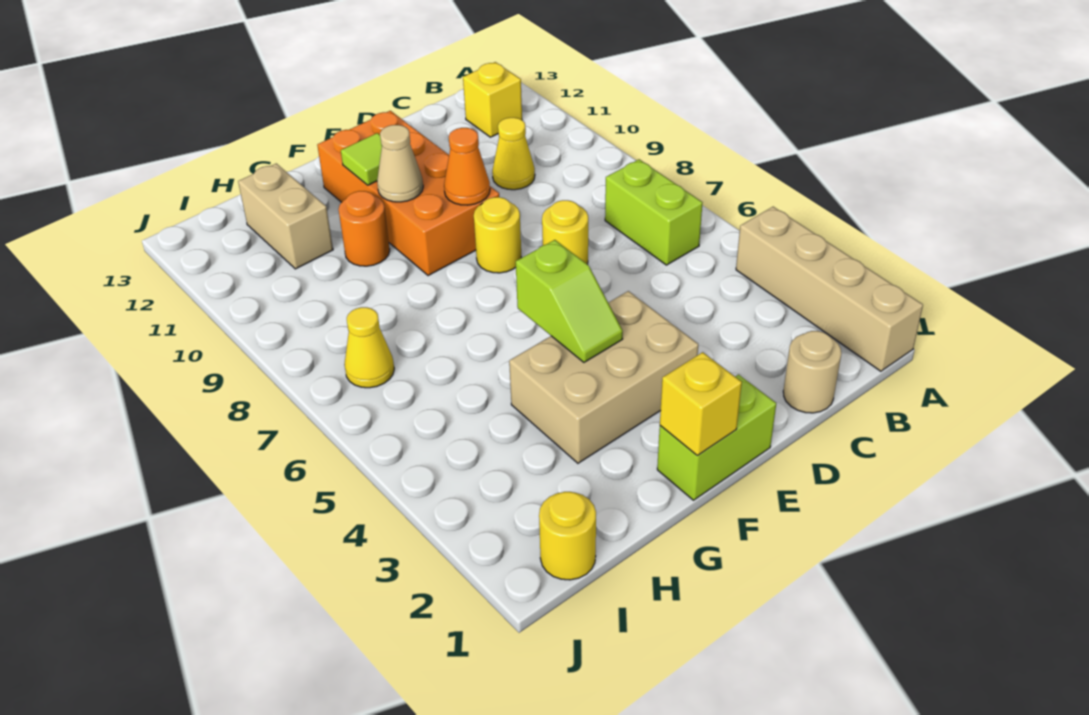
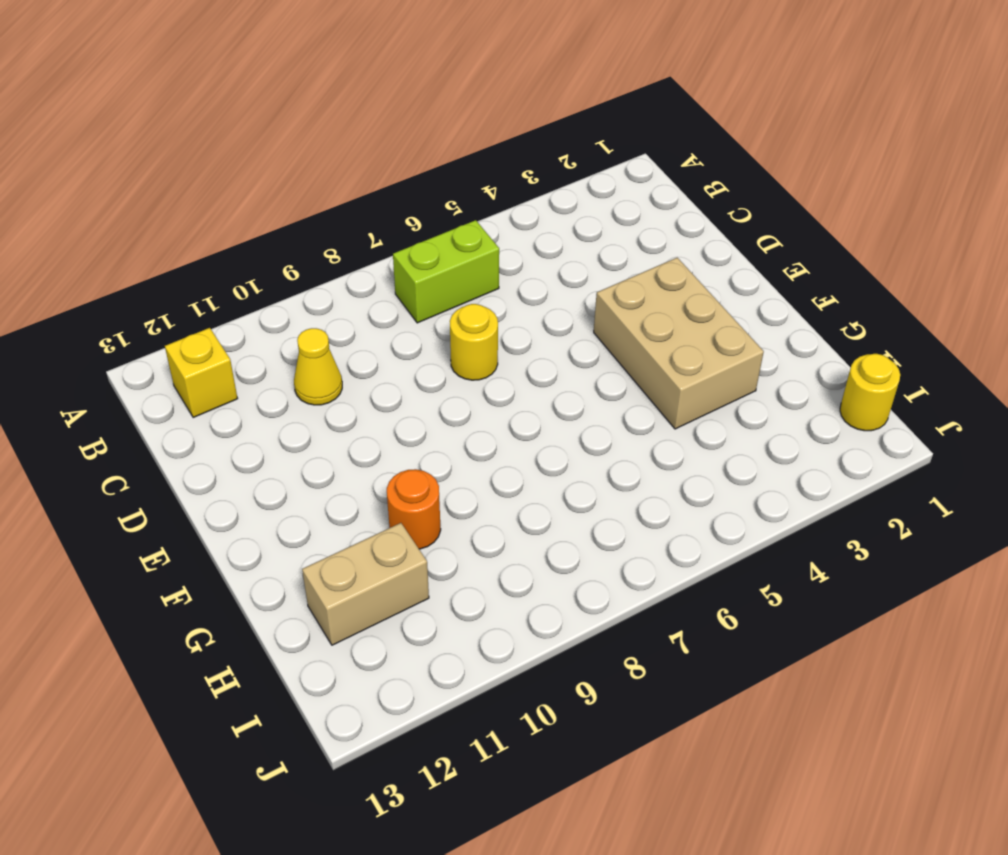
none -> tan brick A1:A4 level 1
none -> tan round brick C1 level 1
none -> lime brick E1:F1 level 1

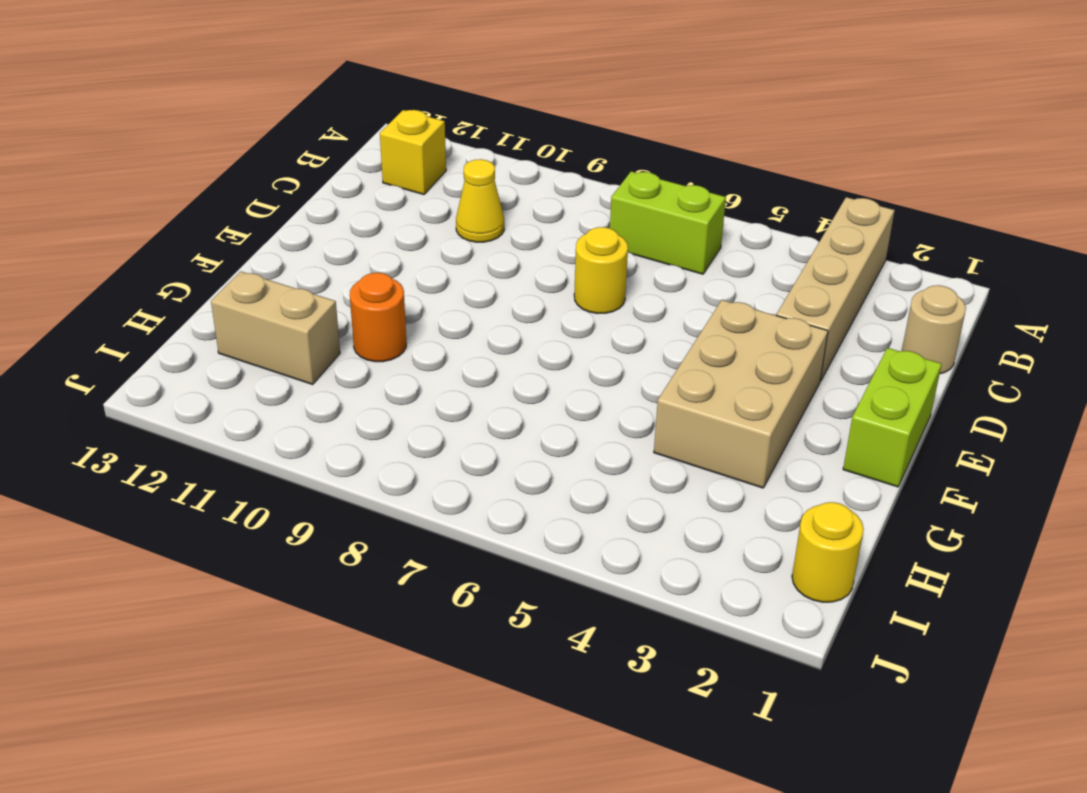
tan brick A3:D3 level 1 -> tan brick A1:A4 level 1
none -> yellow round brick E8 level 1
none -> orange brick E9:F12 level 1
none -> yellow cone I7 level 1

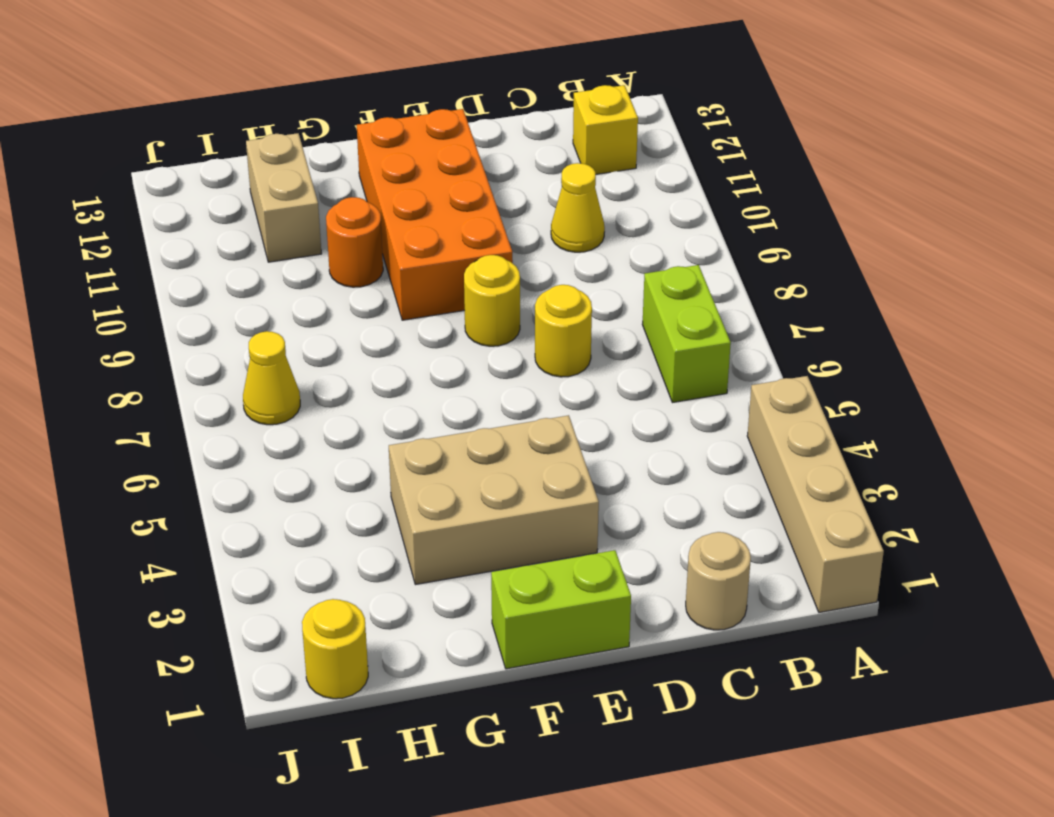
none -> orange cone E9 level 2
none -> yellow brick F1 level 2
none -> lime slope F4:F5 level 2 top 5

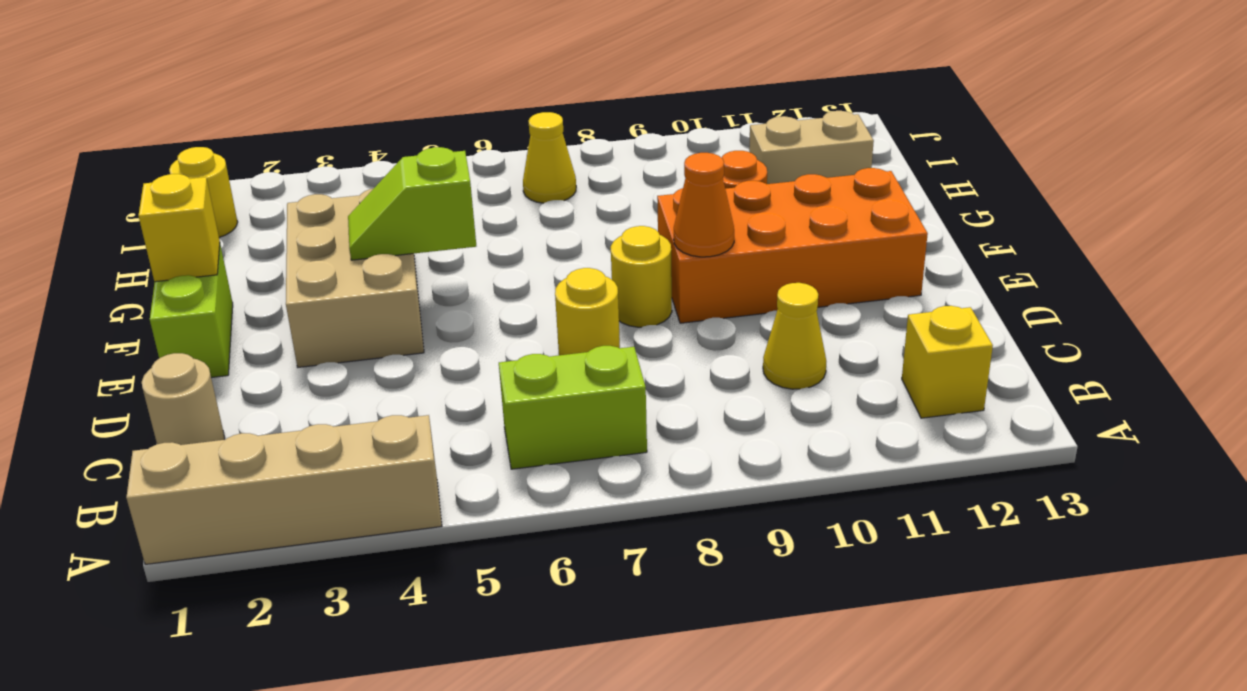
none -> tan cone F10 level 2
none -> lime tile F11 level 2

